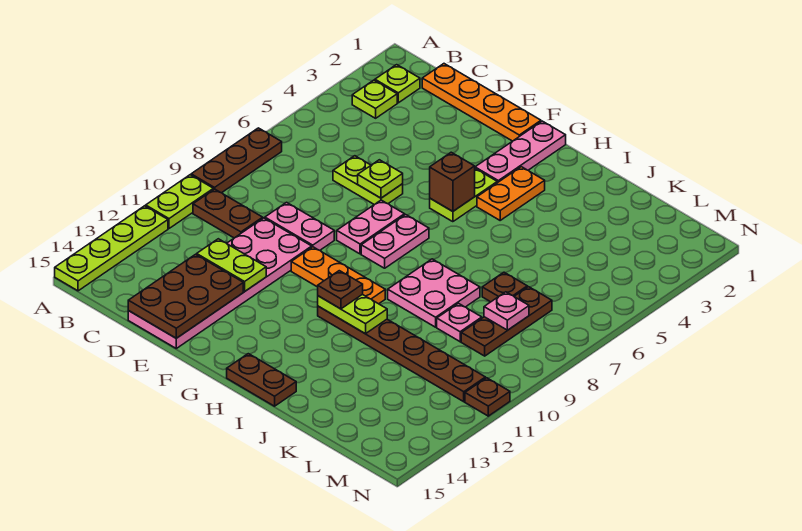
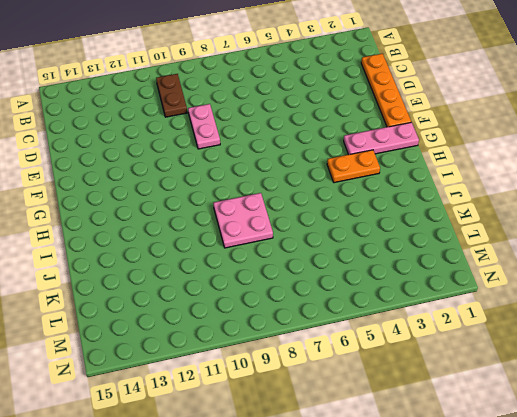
none -> brown plate A7:A9 level 1
none -> lime plate A10:A11 level 1
none -> lime plate A12:A15 level 1
none -> lime plate B2 level 1

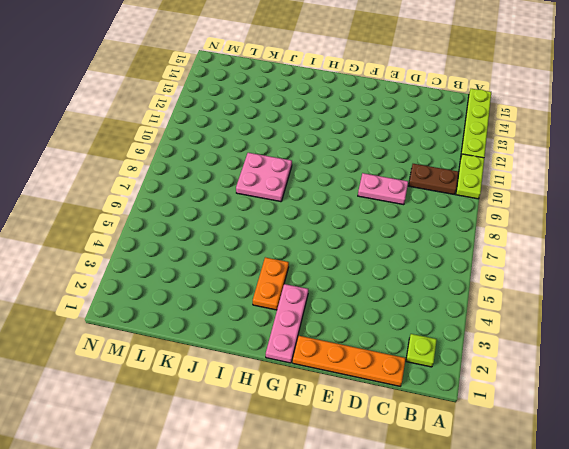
none -> brown plate A7:A9 level 1
none -> lime plate B3 level 1
none -> lime plate D6:E6 level 1
none -> pink plate D10:E15 level 1

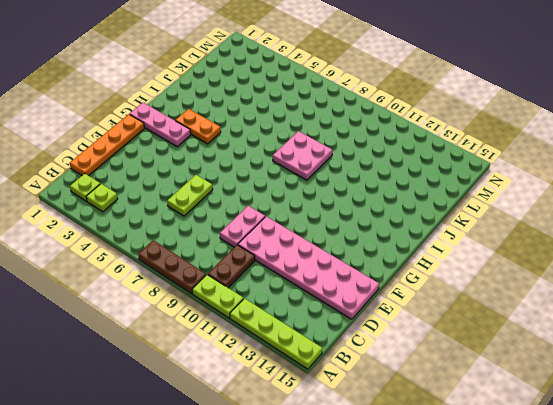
none -> pink plate F7:F8 level 1
none -> orange plate F10:H10 level 1
none -> lime plate G4:G5 level 1
none -> pink plate G7:G8 level 1

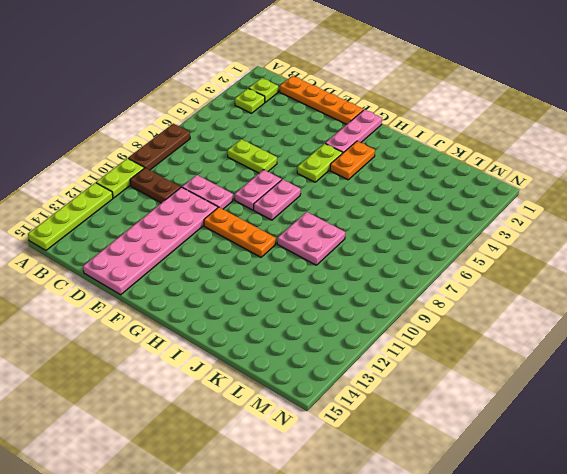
none -> brown plate H11:M11 level 1
none -> brown plate H15:I15 level 1
none -> brown plate K7 level 1
none -> pink plate K9 level 1

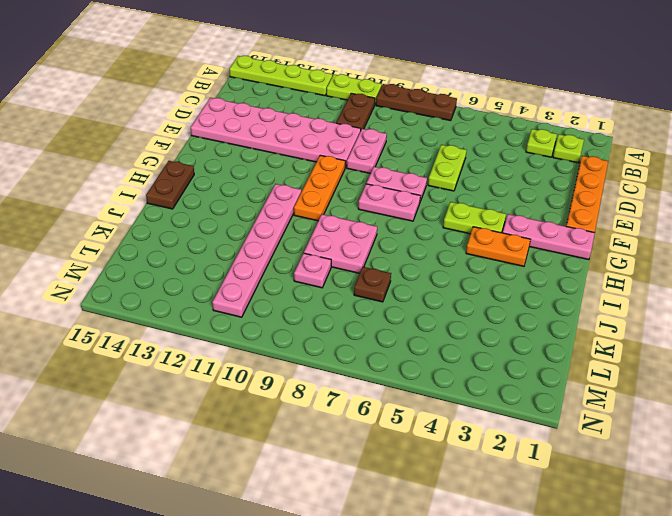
pink plate H11:M11 level 1 -> brown plate H11:M11 level 1
none -> brown plate L7:L9 level 1
none -> brown plate N11 level 1
none -> lime plate D12:E12 level 2
none -> brown plate D13:E15 level 2

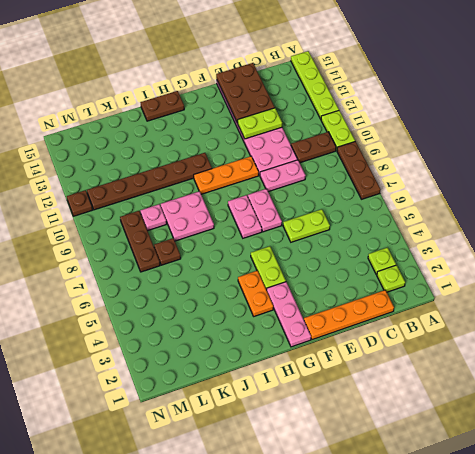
none -> lime plate E6 level 2
none -> brown brick G5 level 2
none -> lime plate H11:I11 level 2
none -> pink plate L8 level 2

